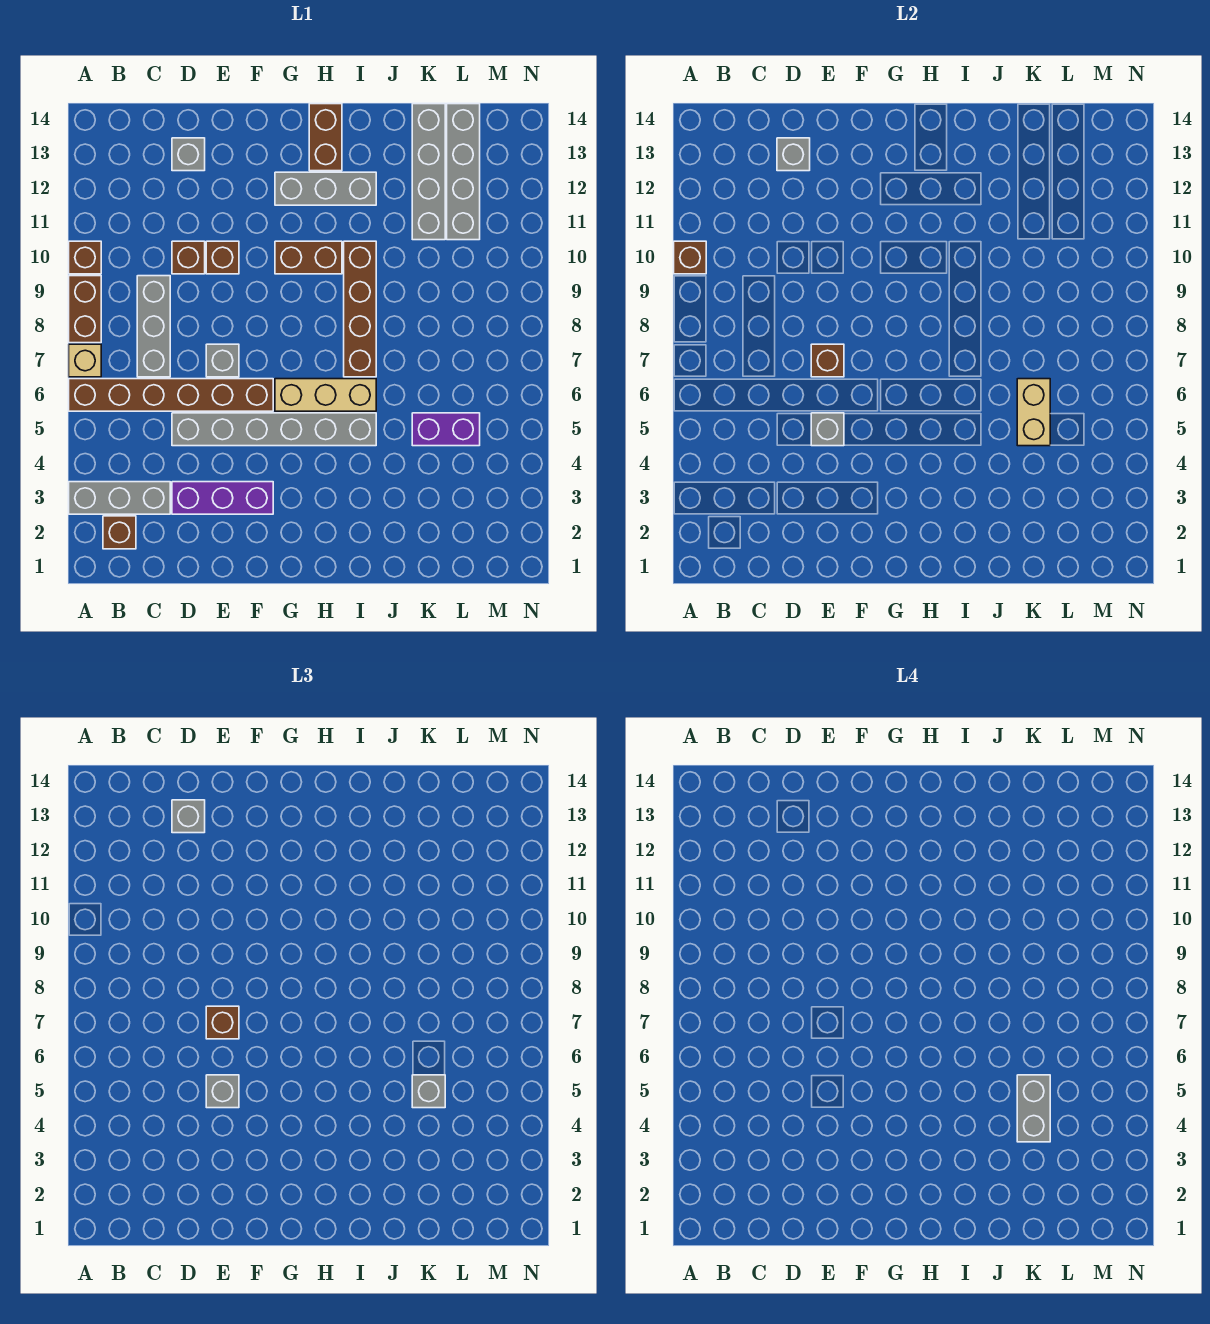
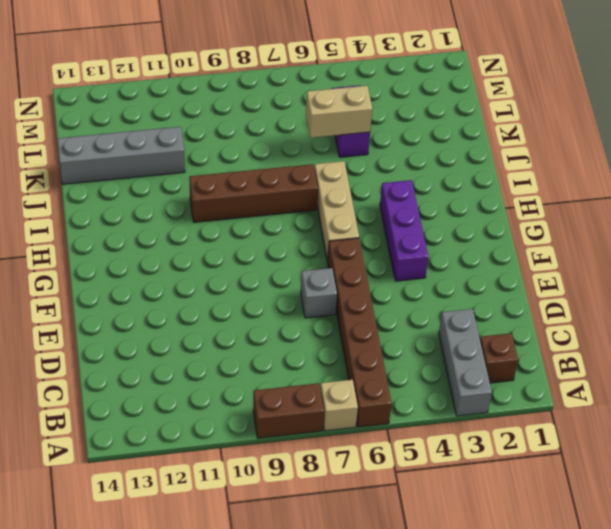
purple brick F4:H4 level 1 -> purple brick D3:F3 level 1
none -> brown brick A10 level 1
none -> grey brick C7:C9 level 1
none -> grey brick D5:I5 level 1
none -> brown brick D10 level 1

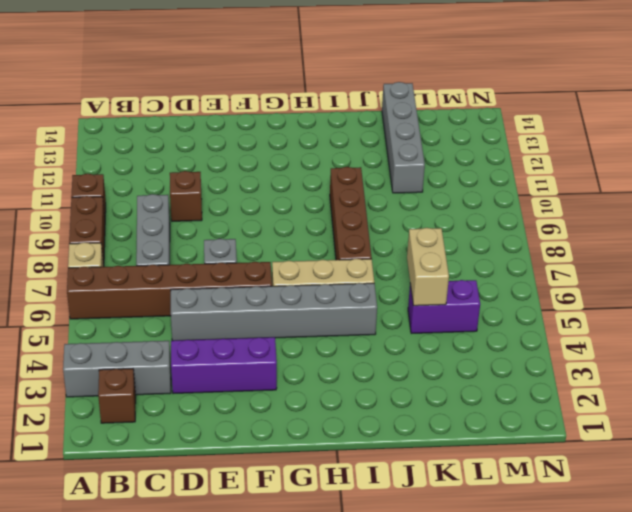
none -> grey brick D13 level 1
none -> brown brick E10 level 1
none -> brown brick G10:H10 level 1
none -> grey brick G12:I12 level 1

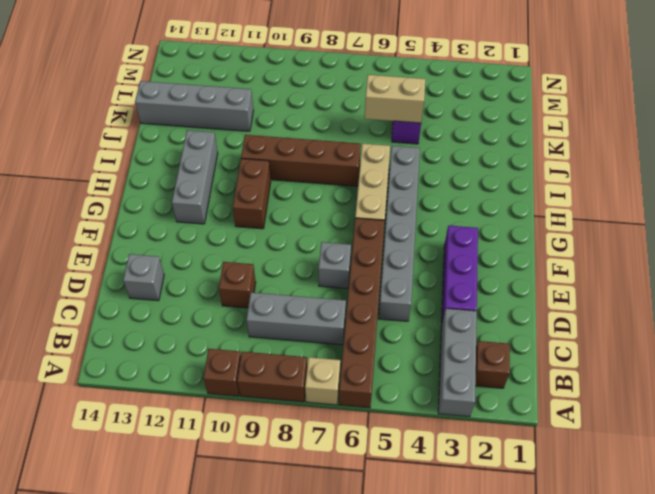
none -> brown brick E10 level 1
none -> brown brick H13:H14 level 1
none -> grey brick L11:L14 level 1
none -> brown brick A10 level 2

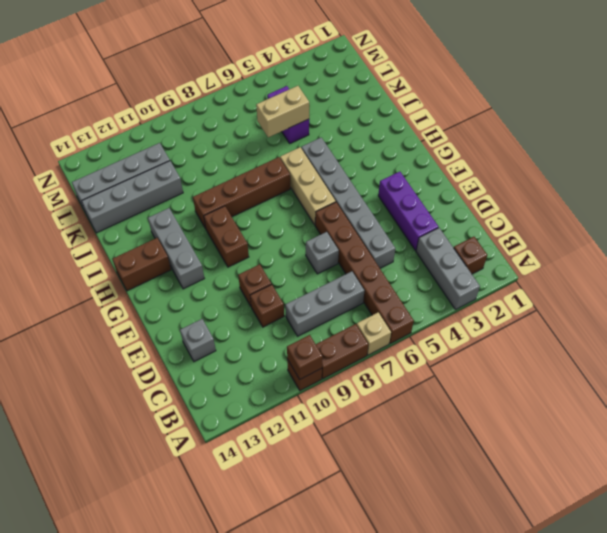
none -> grey brick D13 level 2
none -> grey brick E5 level 2
none -> brown brick E7 level 2
none -> grey brick D13 level 3

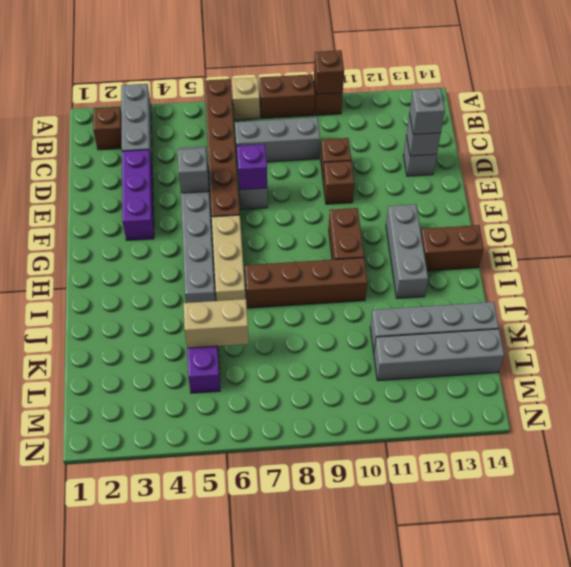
purple brick E7 level 2 -> brown brick E7 level 2
none -> grey brick E5 level 3
none -> brown brick E7 level 3
none -> grey brick K5 level 3
none -> grey brick K4:K5 level 4

